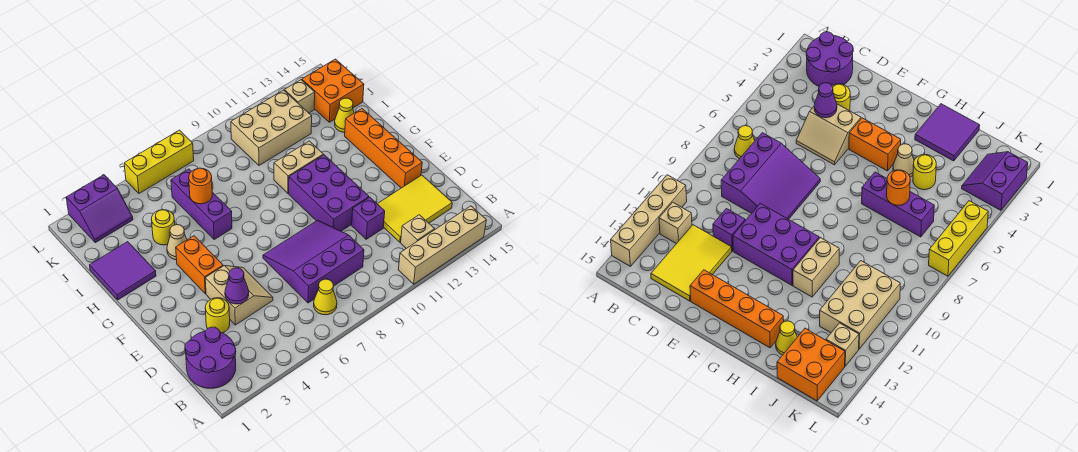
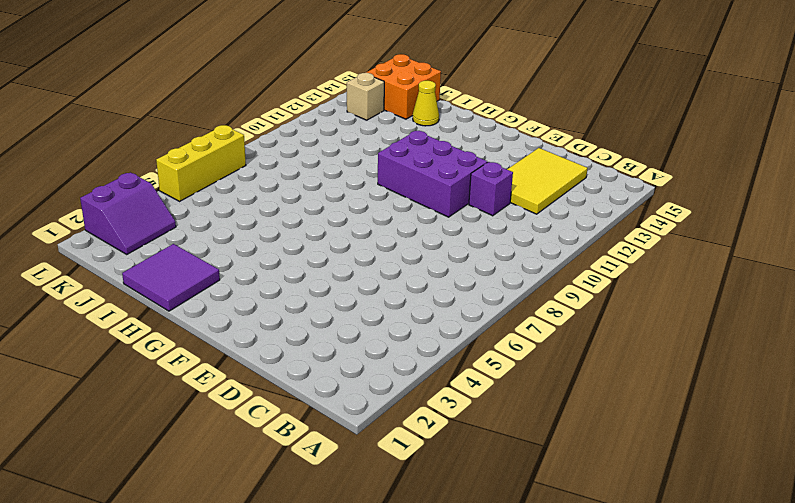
none -> tan brick A11:A14 level 1
none -> purple round brick B1:C2 level 1
none -> yellow cone B7 level 1

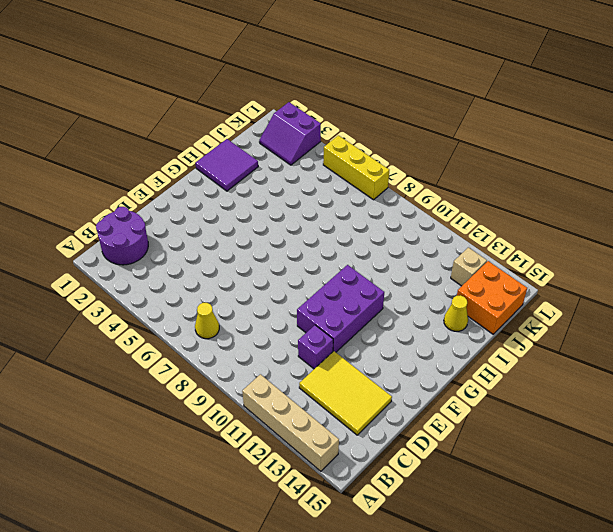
none -> tan brick B12 level 1
none -> purple slope C7:E9 level 1 top C
none -> yellow round brick D3 level 1

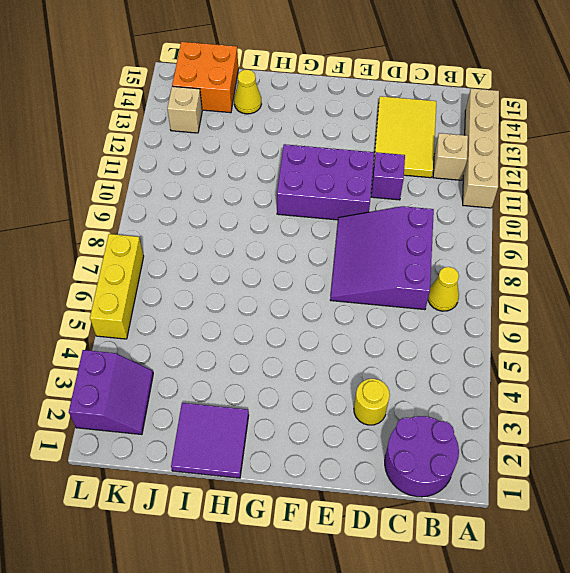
none -> tan slope D4:E5 level 1 top 4
none -> orange brick E14:H14 level 1
none -> orange brick F4:G4 level 1

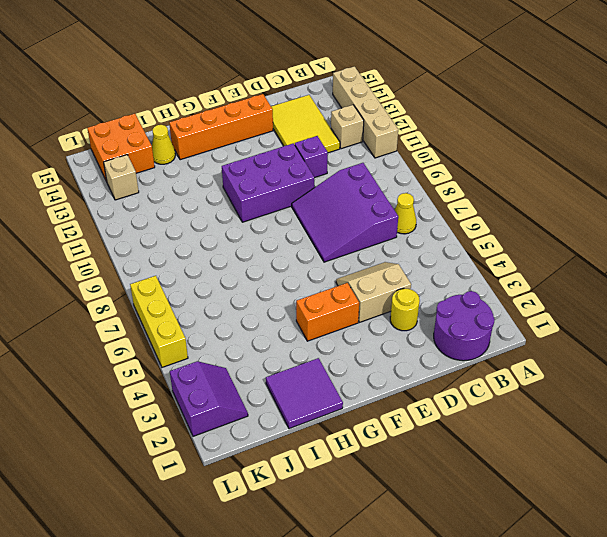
none -> tan cone H4 level 1
none -> purple brick H6:J6 level 1
none -> tan brick H10:H11 level 1

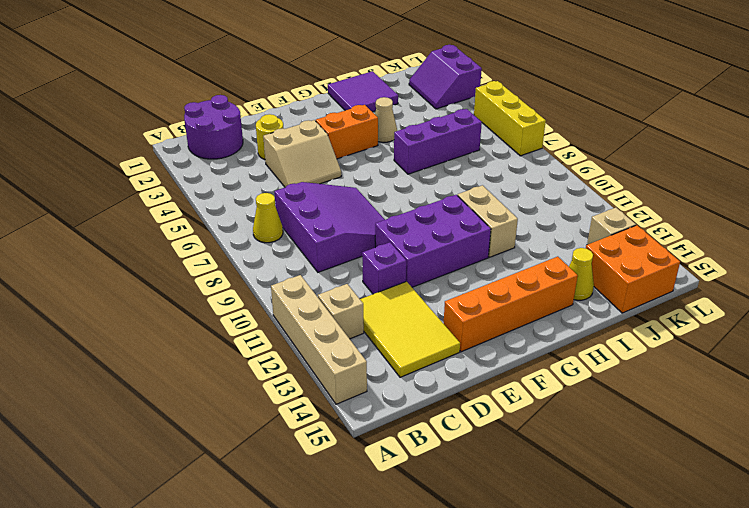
none -> yellow round brick I4 level 1
none -> tan brick J10:K12 level 1
none -> purple cone D4 level 2

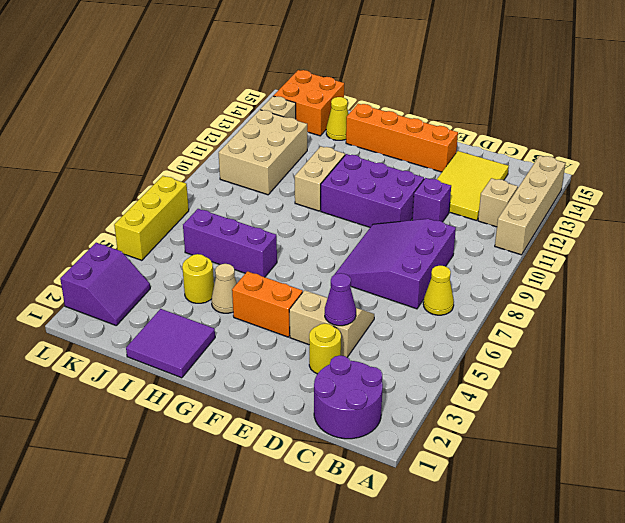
none -> orange round brick I6 level 2

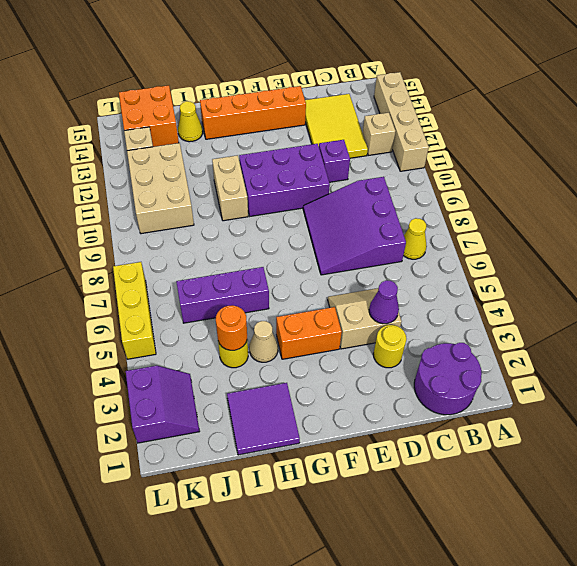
orange round brick I4 level 2 -> orange round brick I6 level 2

